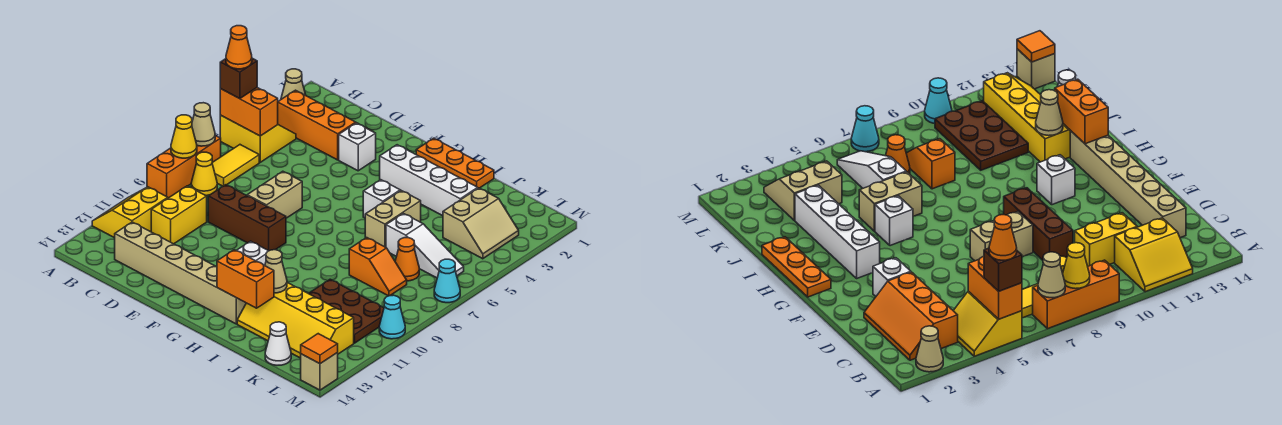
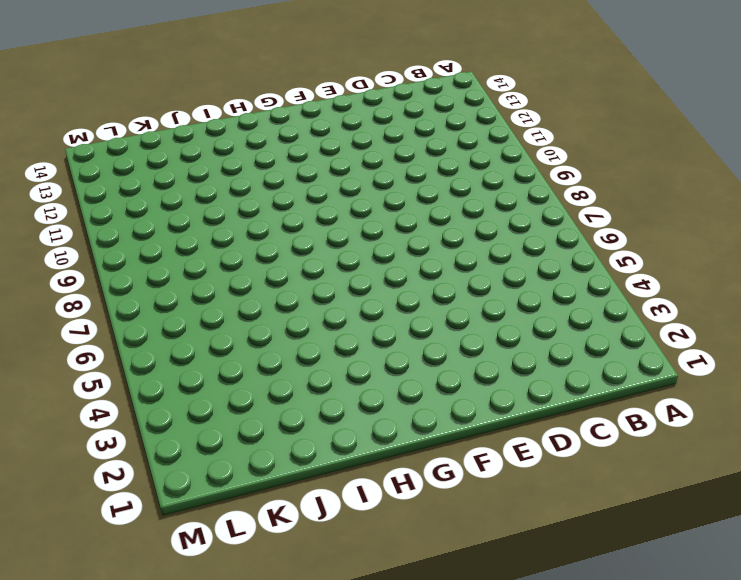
none -> tan cone A2 level 1
none -> yellow slope A4:B5 level 1 top 5
none -> orange brick A7:A9 level 1
none -> yellow slope A11:B12 level 1 top B

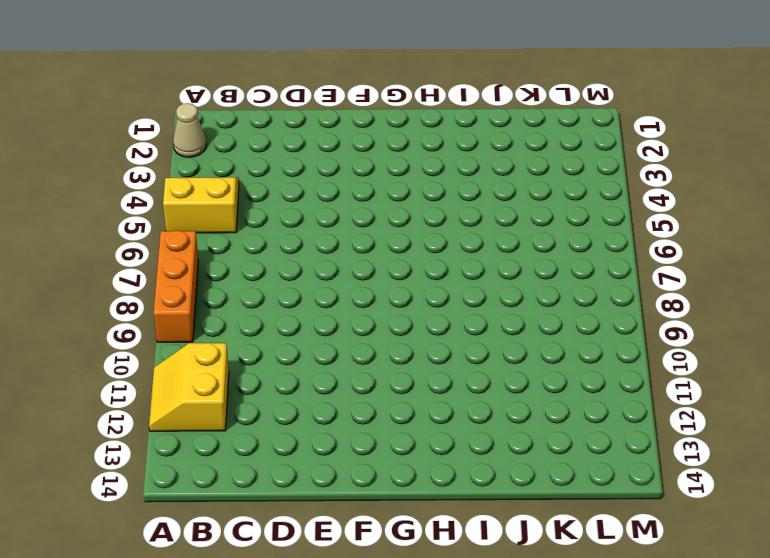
none -> orange slope B2:D3 level 1 top 3
none -> yellow tile B6:B7 level 1
none -> yellow cone B8 level 1
none -> yellow brick C10:C11 level 1

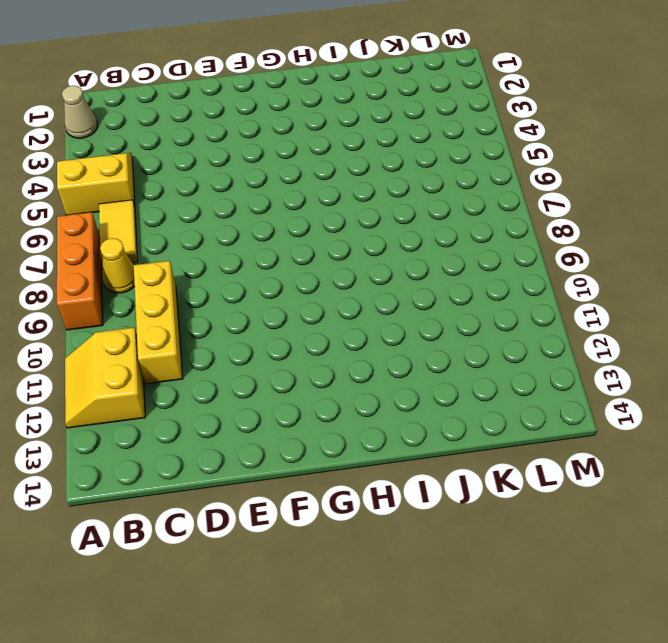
yellow brick C9:C11 level 1 -> yellow brick C10:C11 level 1
none -> orange slope B2:D3 level 1 top 3
none -> tan brick C13:H13 level 1
none -> brown brick D9:F9 level 1
none -> white brick E3 level 1

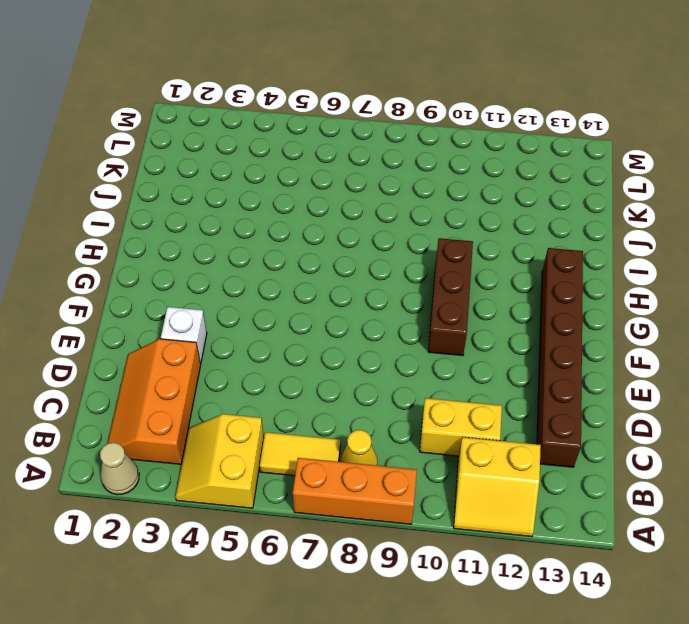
brown brick C13:H13 level 1 -> tan brick C13:H13 level 1
brown brick F10:H10 level 1 -> brown brick D9:F9 level 1
none -> tan brick E7:E8 level 1
none -> orange plate G1:I1 level 1
none -> white brick G3:J3 level 1
none -> white brick G11 level 1

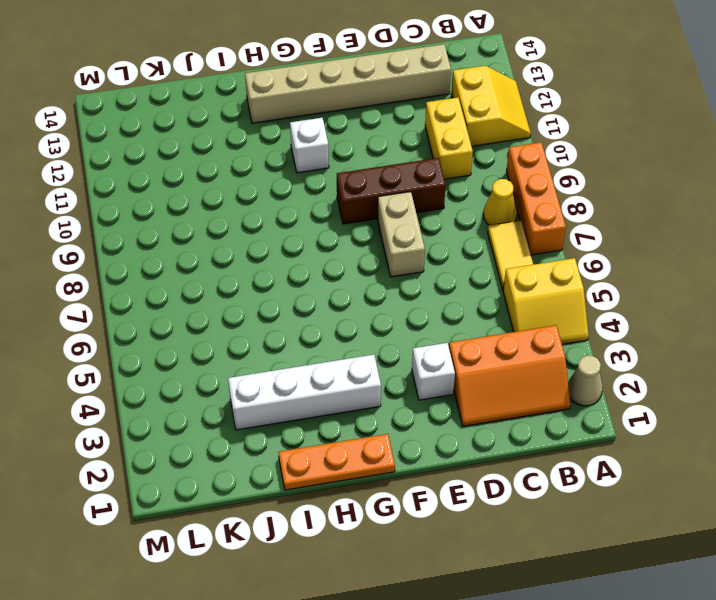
none -> white brick H5 level 1
none -> tan brick I5:I6 level 1
none -> yellow slope I12:L13 level 1 top 12
none -> white slope J6:L6 level 1 top J

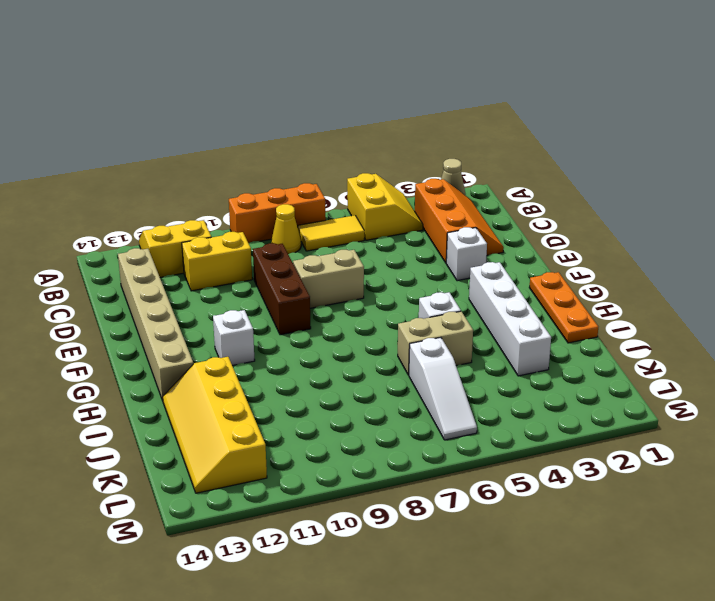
none -> orange slope J8:K8 level 1 top J
none -> brown plate J10:L11 level 1
none -> tan slope K3:L4 level 1 top K
none -> orange cone K7 level 1

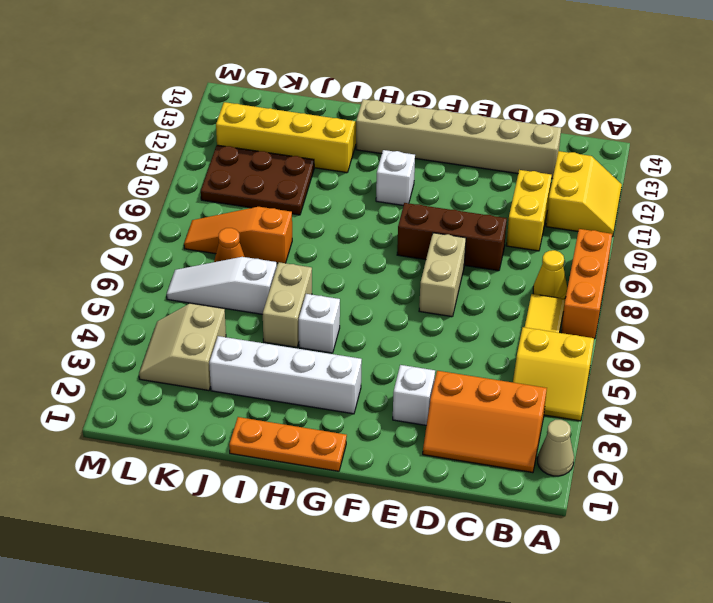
orange slope J8:L8 level 1 top J -> orange slope J8:K8 level 1 top J
none -> white cone K14 level 1
none -> cyan cone M7 level 1
none -> cyan cone M10 level 1
none -> tan brick M14 level 1

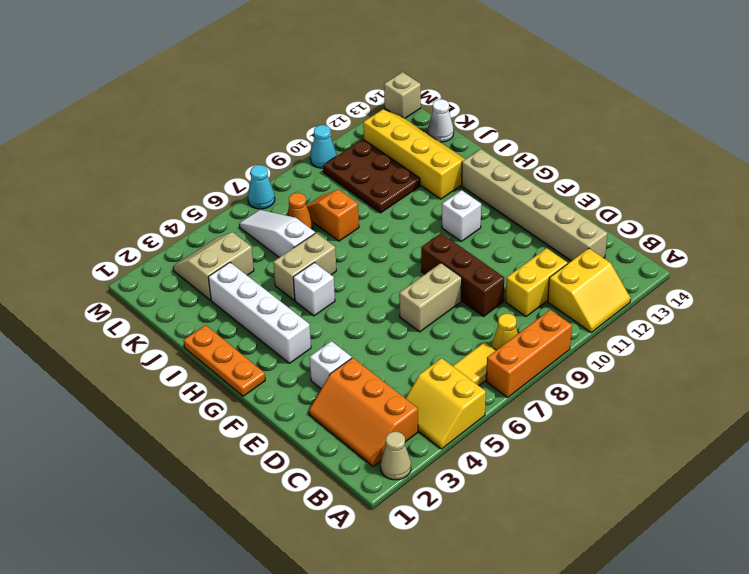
none -> orange brick A5:B5 level 2
none -> tan cone A7 level 2
none -> yellow cone A8 level 2
none -> orange brick H13:I13 level 2

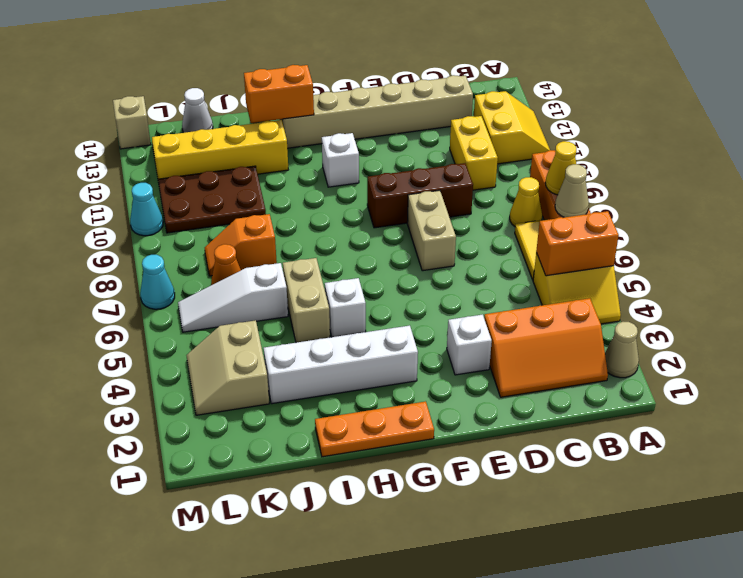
none -> tan cone I12 level 2
none -> orange tile M14 level 2
none -> brown brick A5 level 3
none -> orange cone A5 level 4

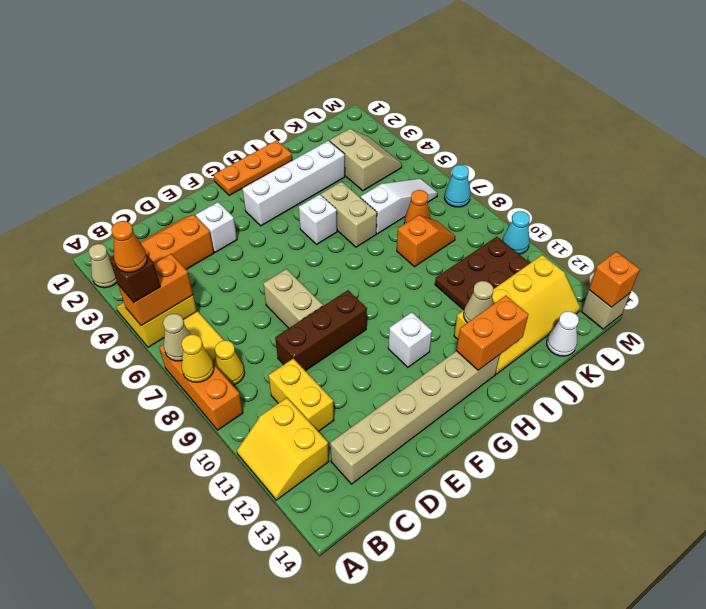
orange brick M14 level 2 -> orange tile M14 level 2

